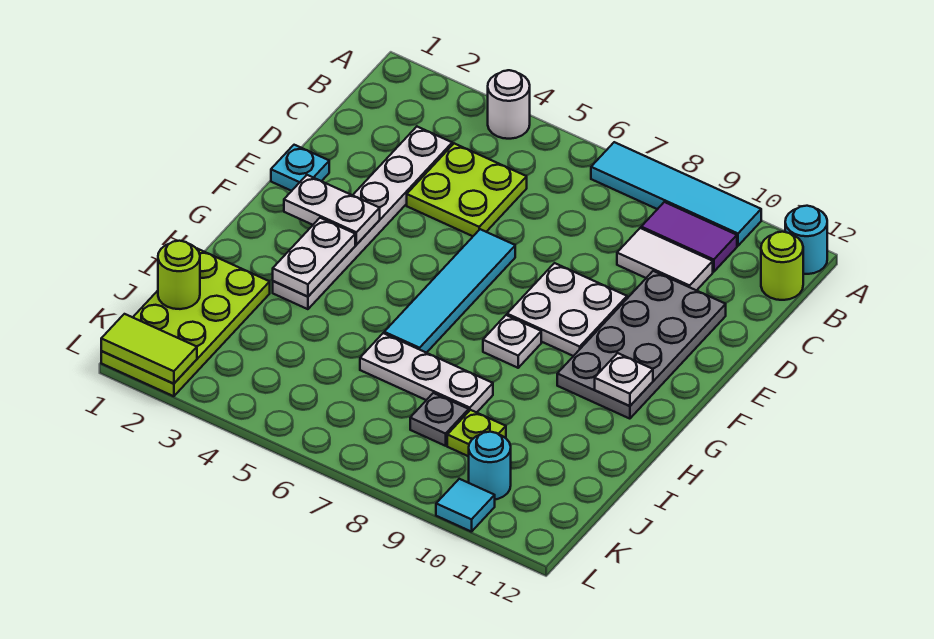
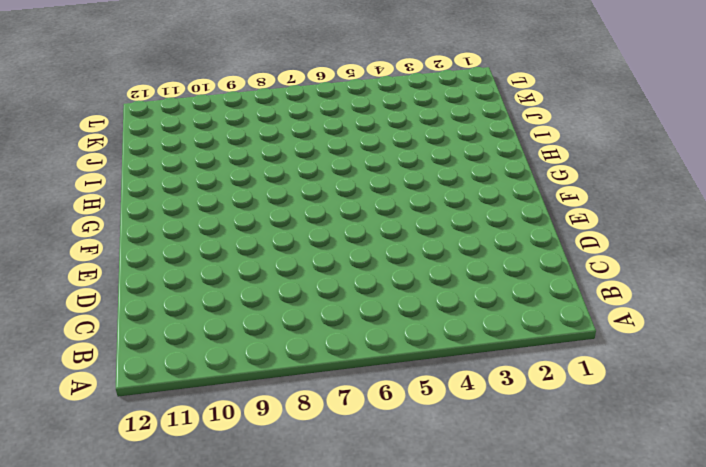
none -> white round brick A4 level 1
none -> cyan tile A7:A10 level 1
none -> cyan round brick A12 level 1

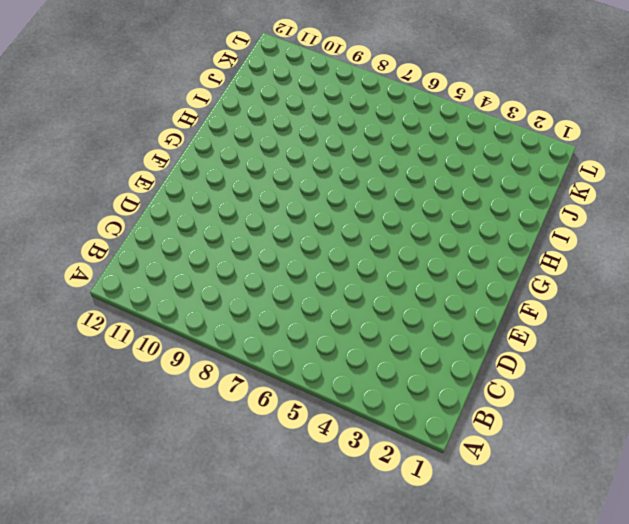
none -> white round brick A4 level 1
none -> cyan tile A7:A10 level 1
none -> cyan round brick A12 level 1

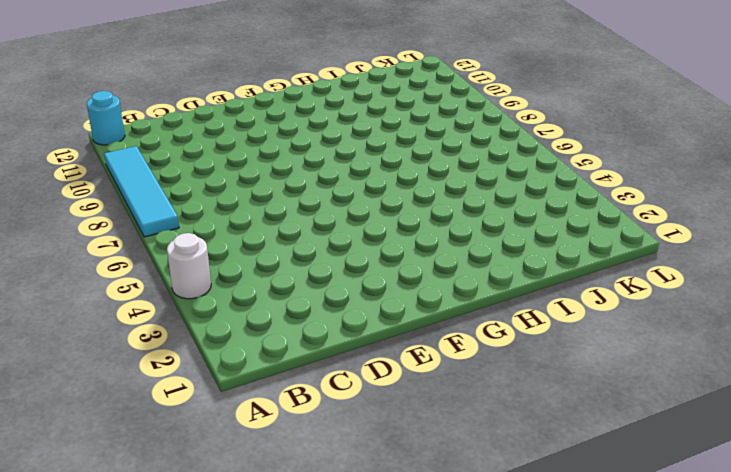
none -> purple tile B9:B10 level 1
none -> lime round brick B12 level 1
none -> white plate C3:H3 level 1

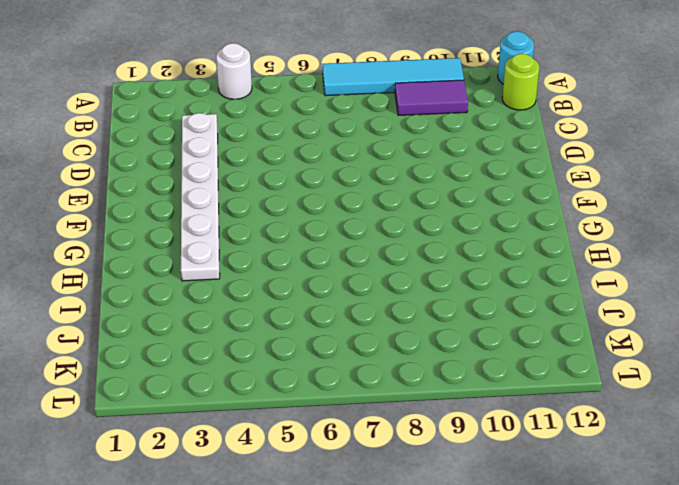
none -> lime plate C4:D5 level 1
none -> white tile C9:C10 level 1
none -> grey plate D10:G11 level 1

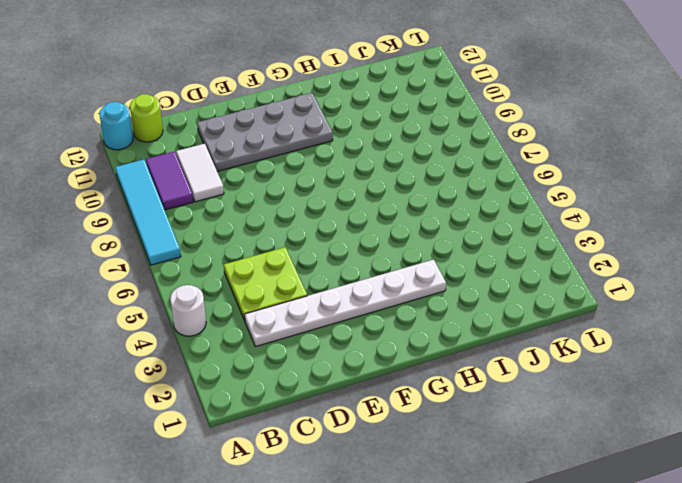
none -> cyan plate E1 level 1
none -> cyan tile E6:H6 level 1
none -> white plate E8:F9 level 1

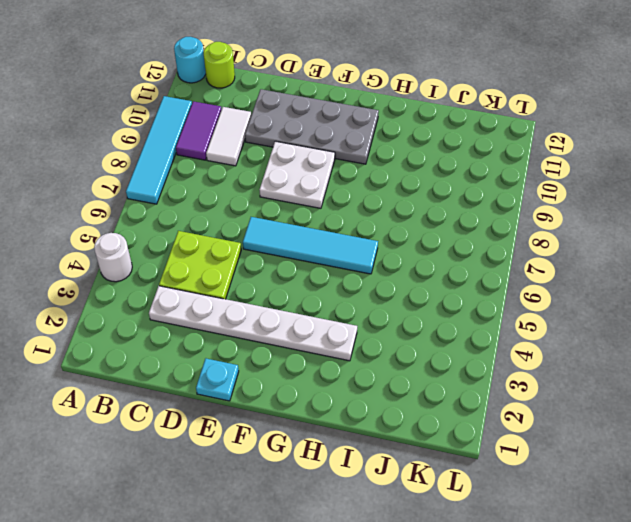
none -> white plate G8 level 1
none -> lime plate I1:L2 level 1
none -> white plate I6:I8 level 1

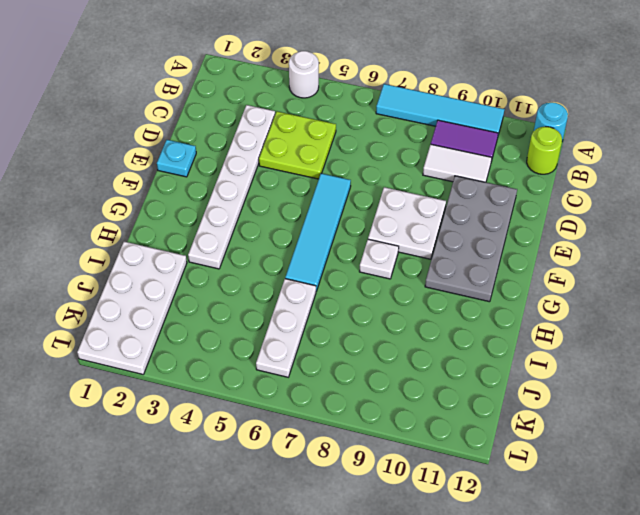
white plate I1:L2 level 1 -> lime plate I1:L2 level 1
white plate I6:K6 level 1 -> white plate I6:I8 level 1
none -> grey plate J8 level 1
none -> lime plate J9 level 1
none -> cyan round brick K10 level 1

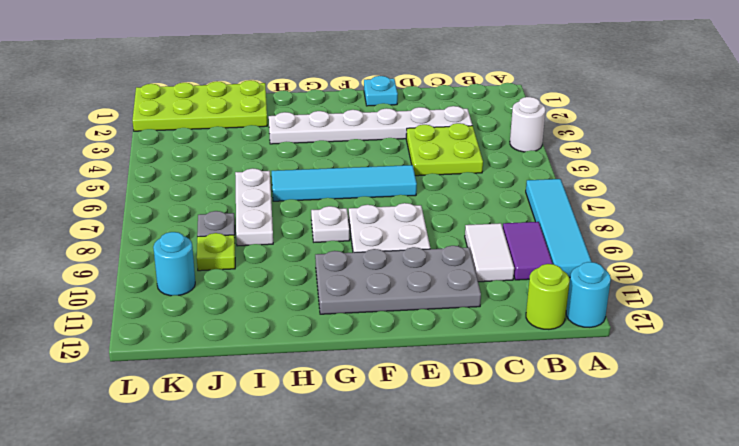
none -> cyan tile L10 level 1
none -> white plate F2:F3 level 2
none -> white plate G3:H3 level 2

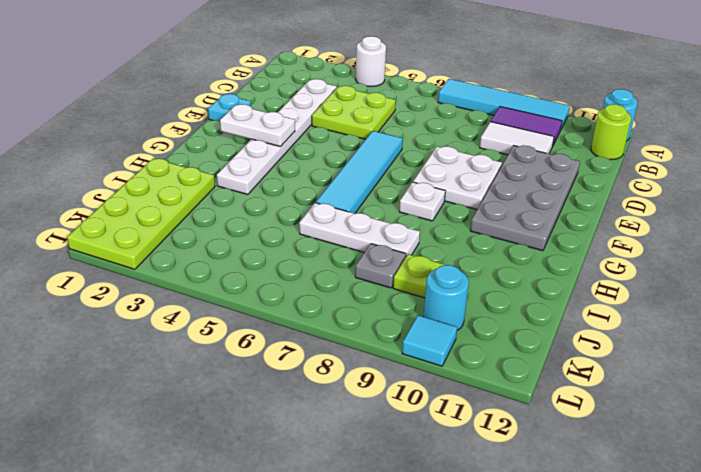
none -> white plate G3:H3 level 2
none -> white plate G11 level 2
none -> lime round brick J1 level 2

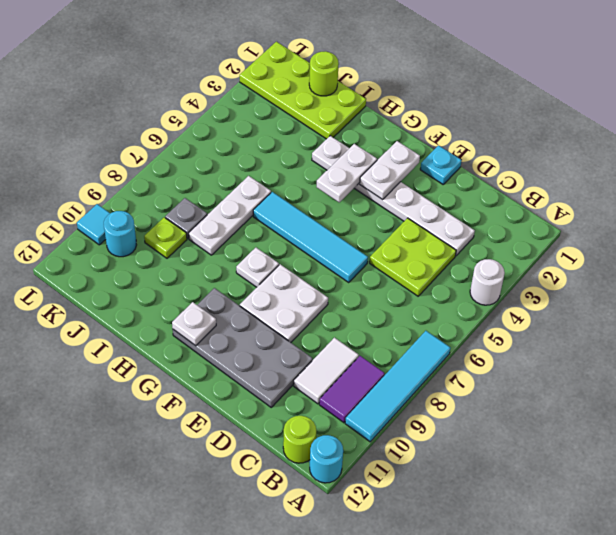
white plate G3:G4 level 2 -> white plate G3:H3 level 2
none -> lime tile L1:L2 level 2

